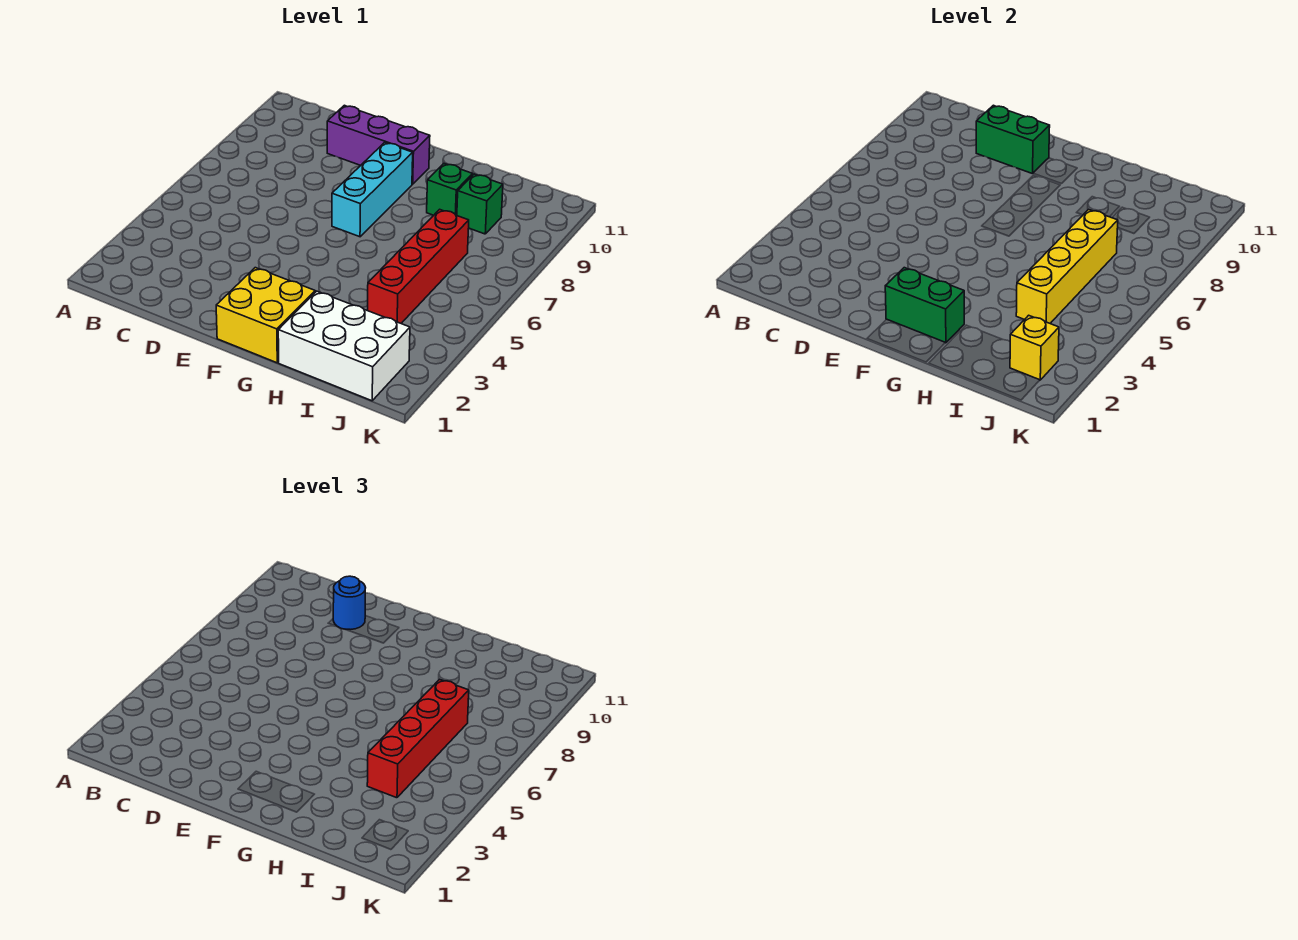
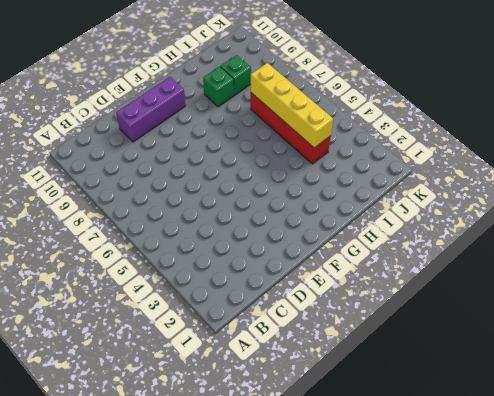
none -> yellow brick F1:G2 level 1
none -> cyan brick F7:F9 level 1
none -> white brick H1:J2 level 1

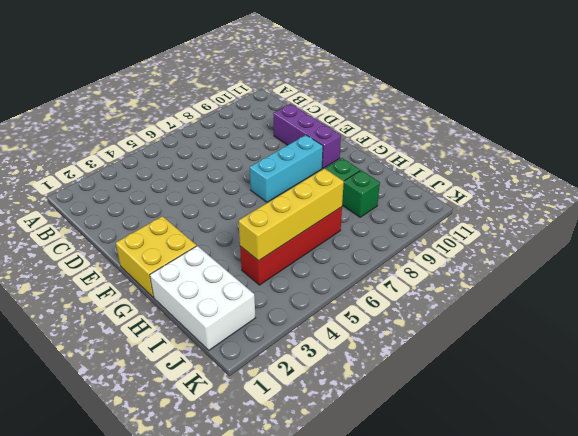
none -> green brick D10:E10 level 2
none -> green brick F2:G2 level 2
none -> yellow brick J2 level 2

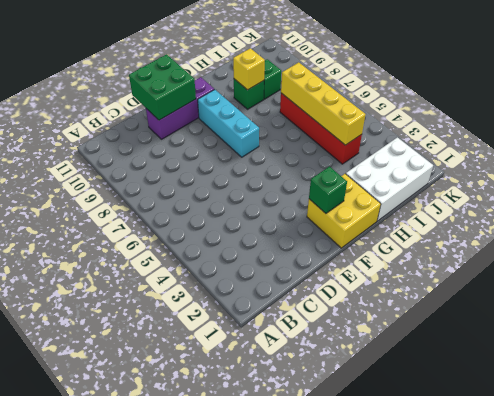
green brick D10:E11 level 2 -> green brick D10:E10 level 2
green brick F2 level 2 -> green brick F2:G2 level 2
yellow brick H9 level 2 -> yellow brick J2 level 2
none -> blue round brick D10 level 3
none -> red brick I4:I7 level 3

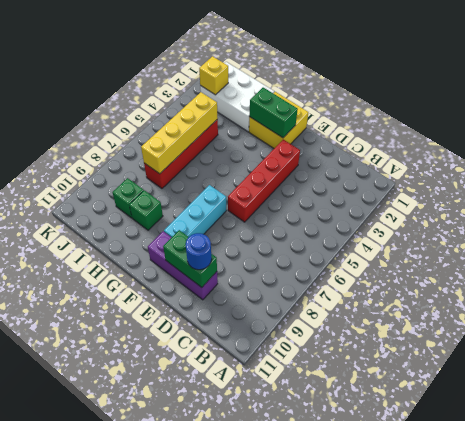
red brick E3:E6 level 1 -> red brick I4:I7 level 3

